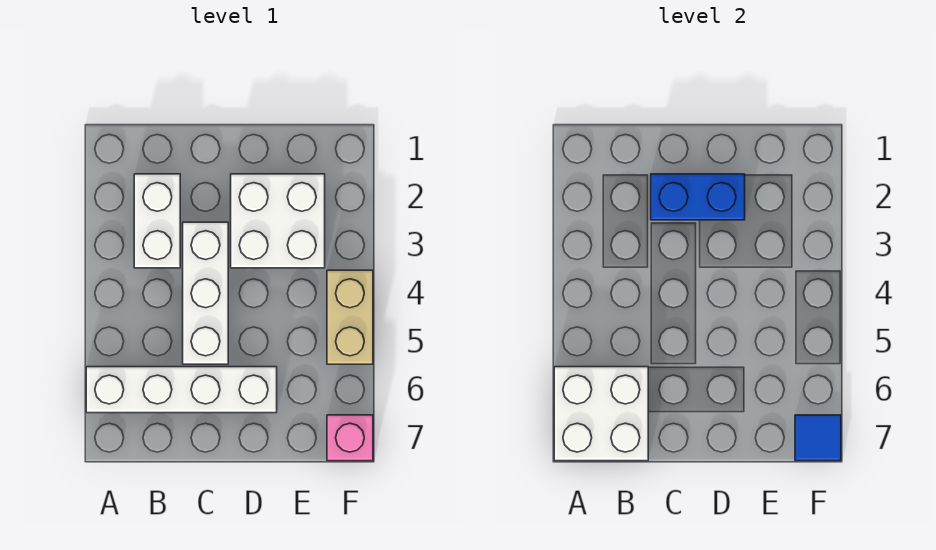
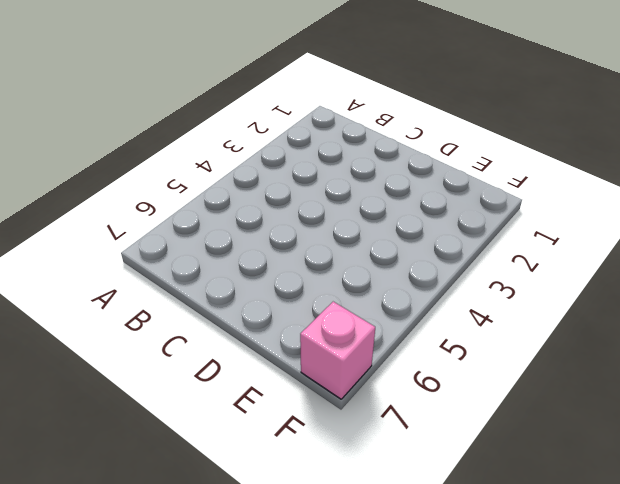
none -> white brick A6:D6 level 1
none -> white brick B2:B3 level 1

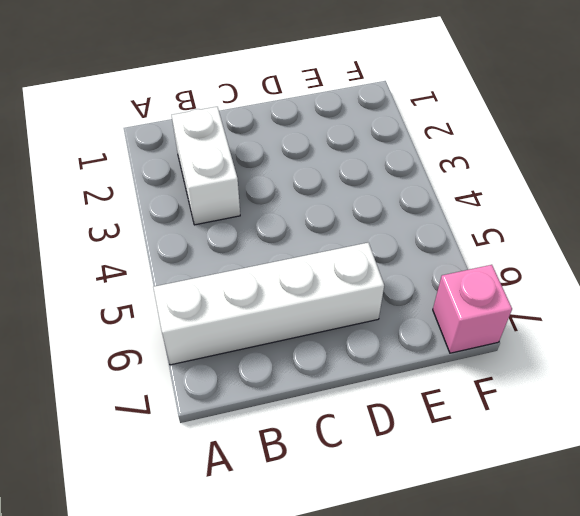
none -> white brick C3:C5 level 1
none -> white brick D2:E3 level 1

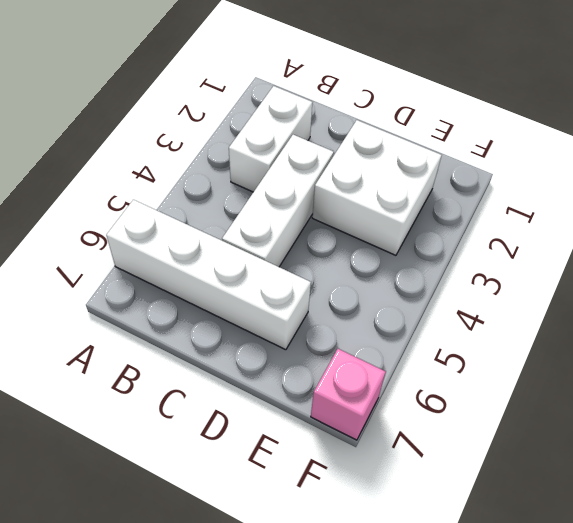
none -> tan brick F4:F5 level 1
none -> white brick A6:B7 level 2

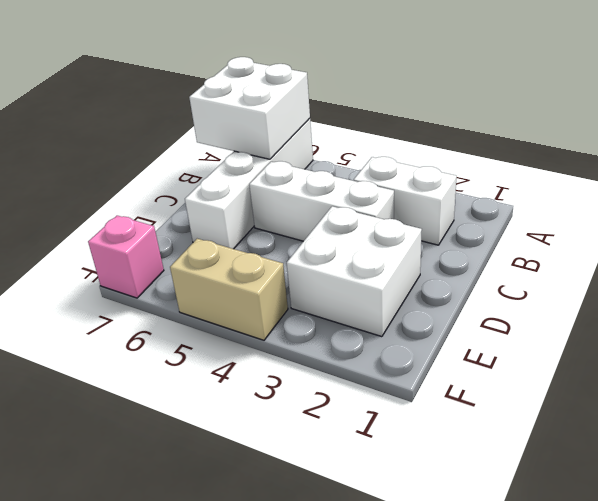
none -> blue brick C2:D2 level 2
none -> blue tile F7 level 2

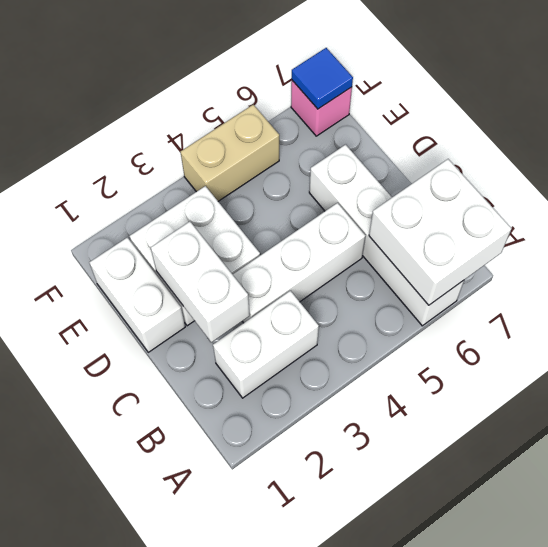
white brick C2:D2 level 2 -> blue brick C2:D2 level 2
white brick D1:E1 level 1 -> none

